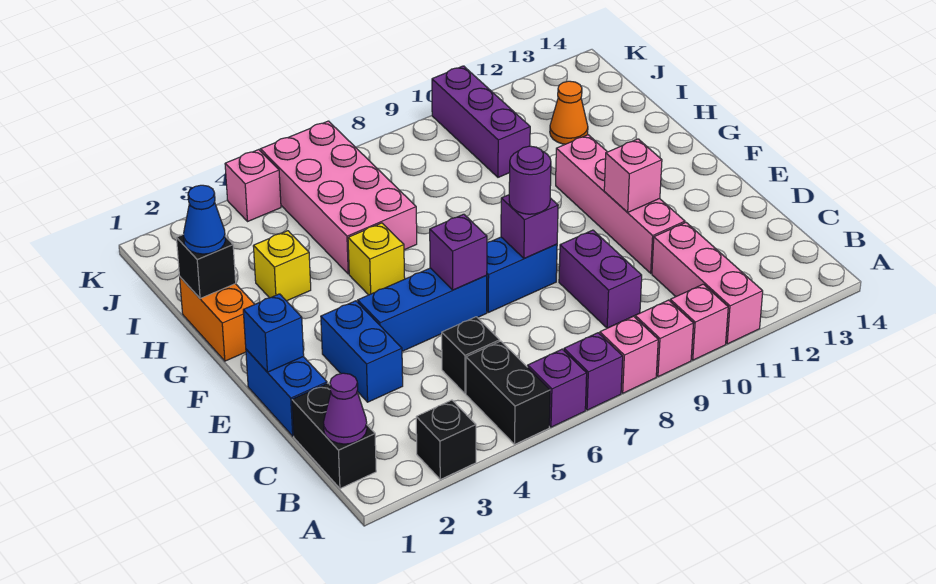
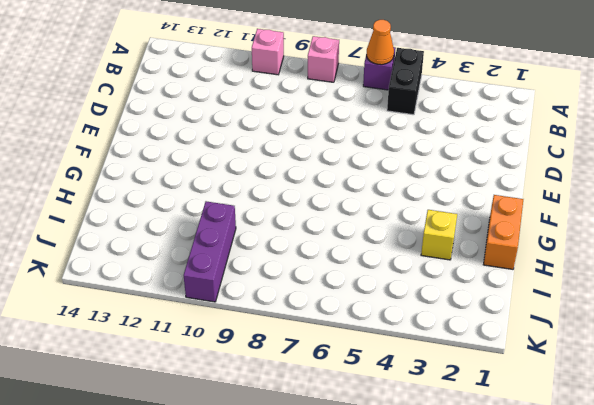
orange cone A6 level 2 -> orange cone I12 level 1
none -> black brick A3 level 1
none -> purple brick A7 level 1
none -> pink brick A9 level 1
none -> pink brick A11:C11 level 1

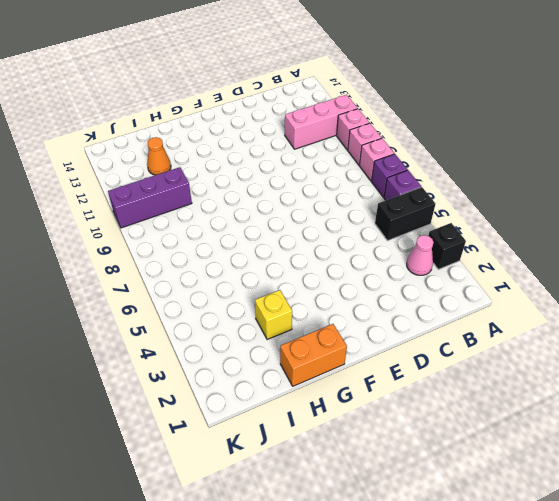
pink cone B3 level 1 -> none
none -> black brick B1:C1 level 1
none -> black brick C5 level 1
none -> purple brick C9:D9 level 1
none -> blue brick D1:E1 level 1

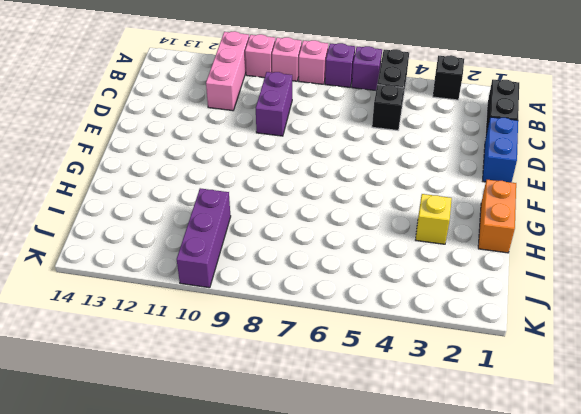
none -> blue brick D3:E3 level 1
none -> pink brick D11:G11 level 1
none -> blue brick E4:E6 level 1
none -> blue brick E7:E8 level 1

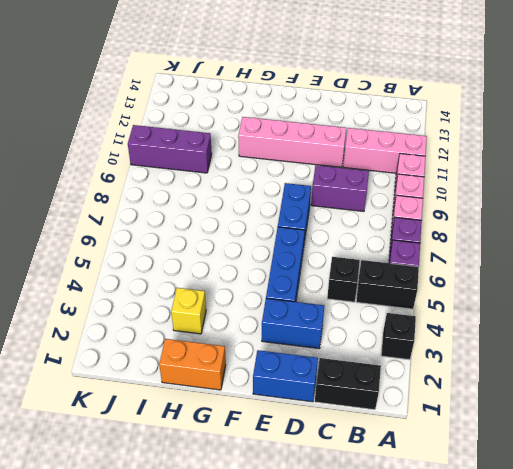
none -> yellow brick G5 level 1
none -> pink brick H5:K6 level 1
none -> orange cone I12 level 1
none -> pink brick K4 level 1

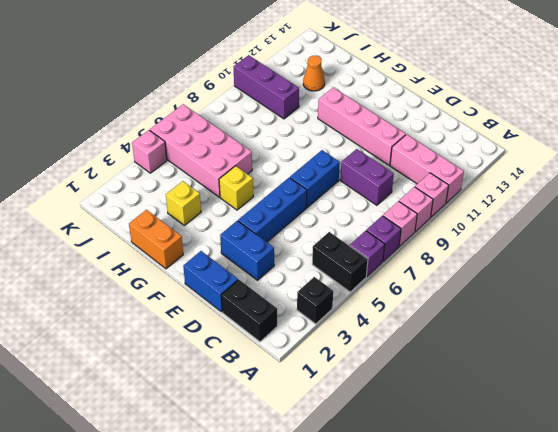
none -> black brick C5 level 1
none -> purple cone B1 level 2
none -> blue brick E1 level 2
none -> purple brick E6 level 2

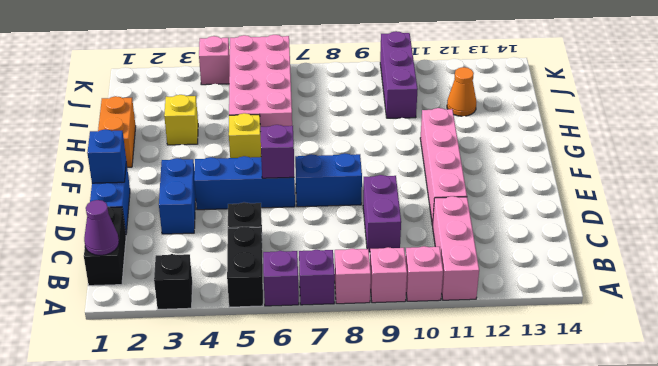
none -> purple brick E8 level 2
none -> pink brick E11 level 2
none -> black brick H1 level 2
none -> purple round brick E8 level 3

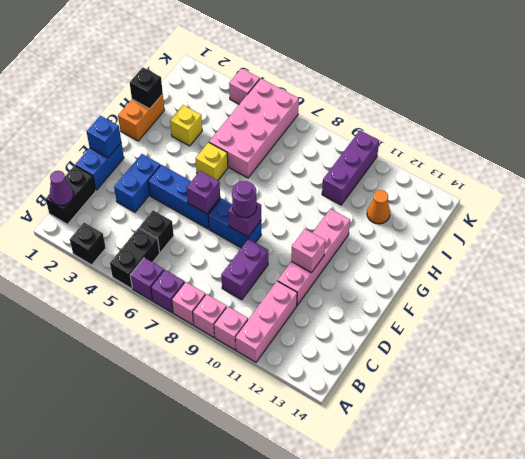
none -> blue cone H1 level 3

